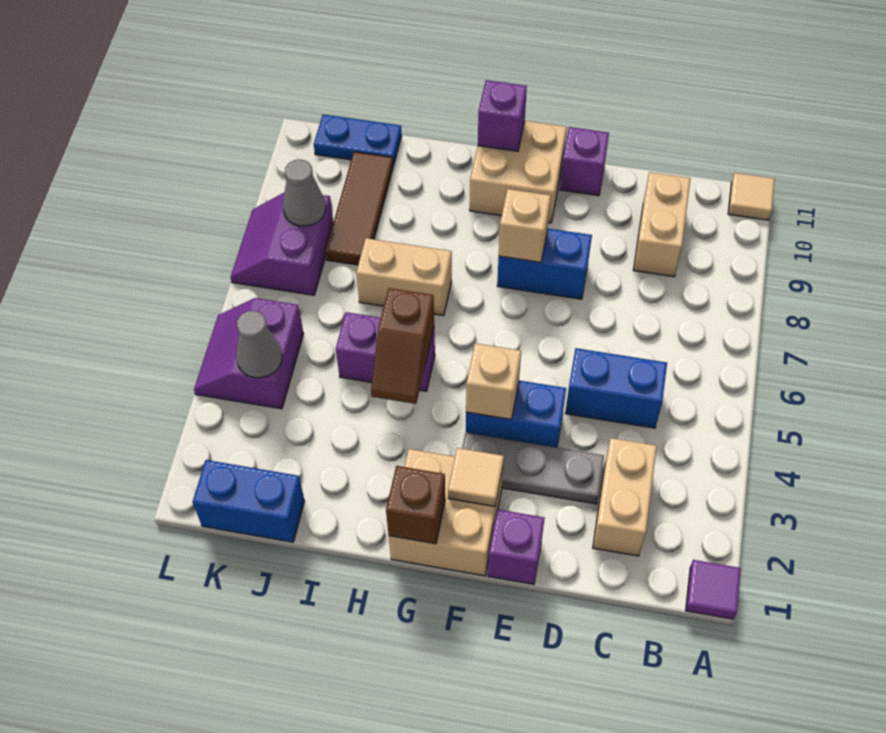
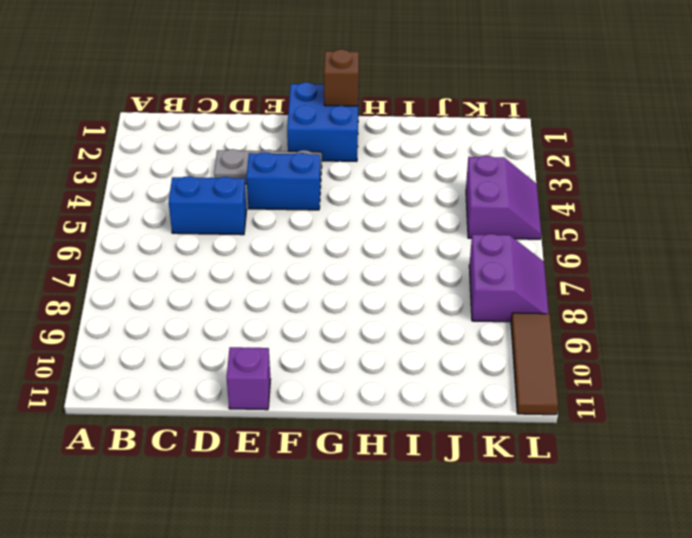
blue brick F1:G2 level 1 -> tan brick F1:G2 level 1
brown tile L9:L11 level 1 -> brown tile J8:J10 level 1
none -> purple tile A1 level 1
none -> tan tile A11 level 1
none -> tan brick C2:C3 level 1

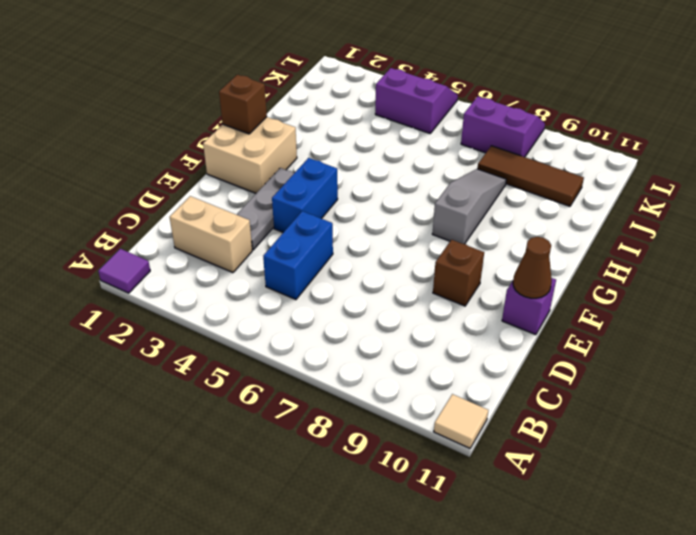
brown brick E9 level 1 -> none
brown cone E11 level 2 -> none
grey slope G8:I8 level 1 top G -> none
none -> tan brick C9:C10 level 1
none -> purple brick E1 level 1
none -> blue brick E8:F8 level 1

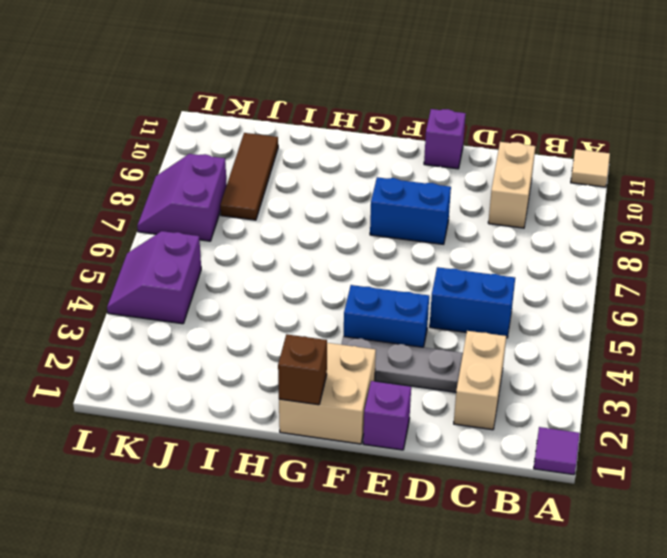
none -> tan brick F10:G11 level 1
none -> purple brick H5:I5 level 1
none -> tan brick H7:I7 level 1

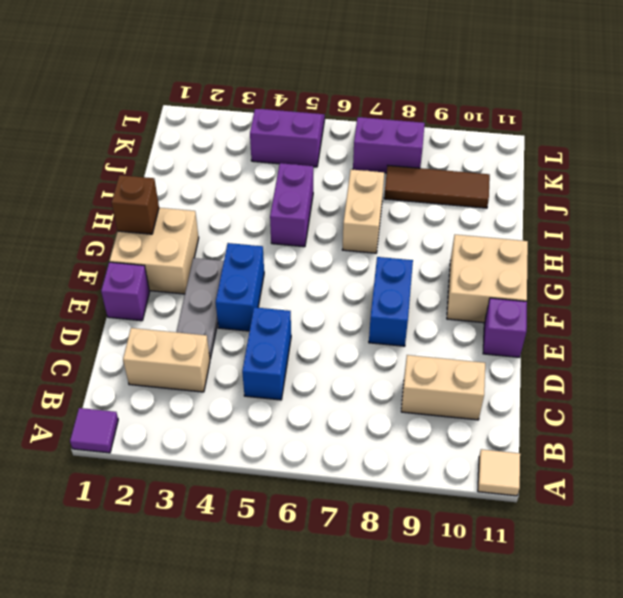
none -> blue brick J1:K1 level 1
none -> blue plate J11:K11 level 1
none -> tan tile F2 level 2

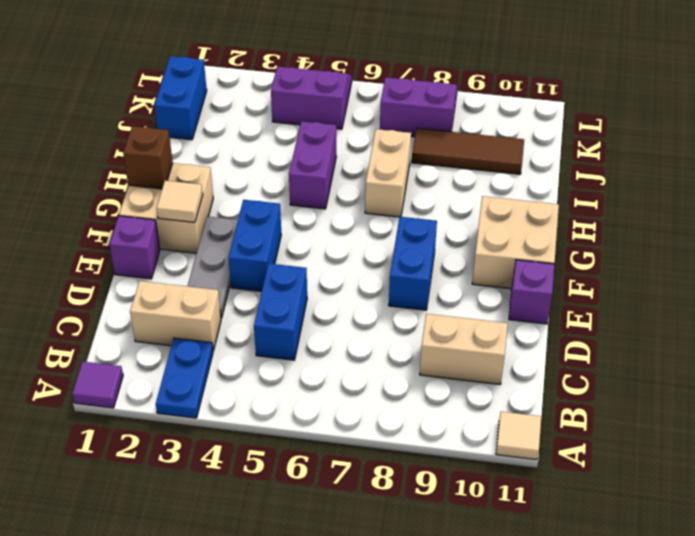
blue plate A3:B3 level 1 -> blue plate J11:K11 level 1
none -> tan brick F4 level 2
none -> tan brick F8 level 2
none -> purple brick G11 level 2

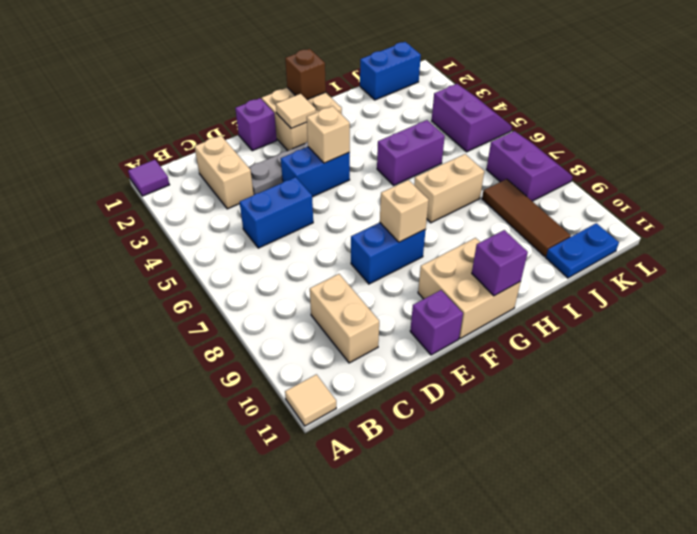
none -> brown slope H4:H5 level 2 top 5
none -> grey cone K4 level 2
none -> grey cone K8 level 2

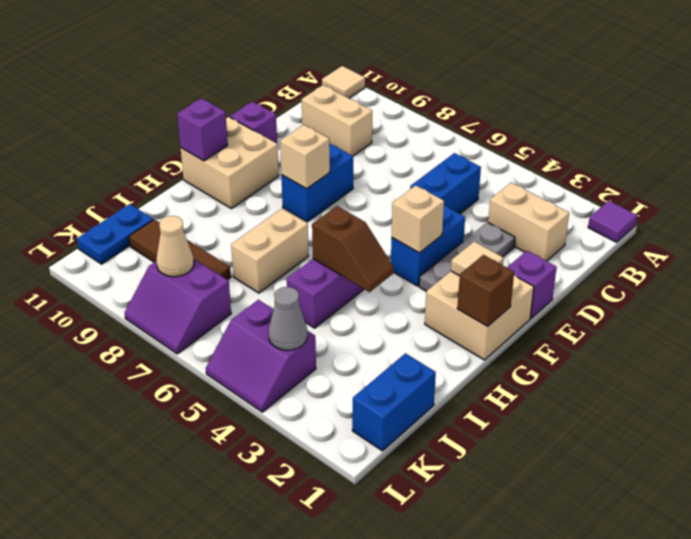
tan cone K8 level 2 -> grey cone K8 level 2

